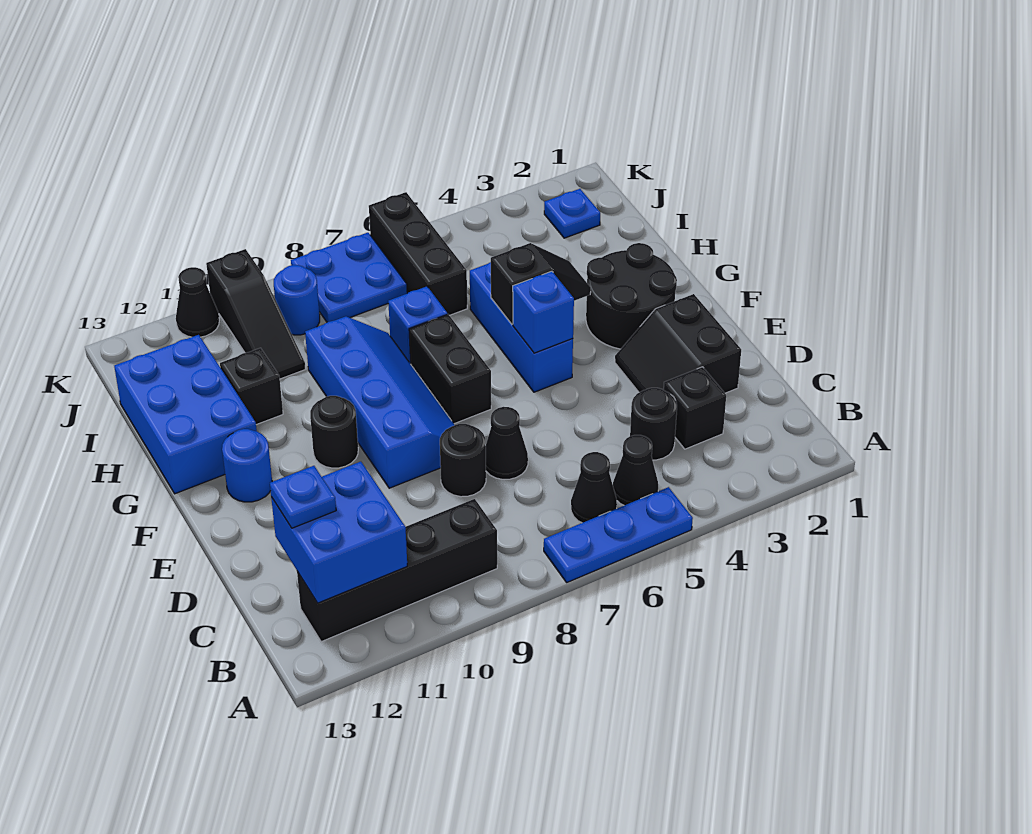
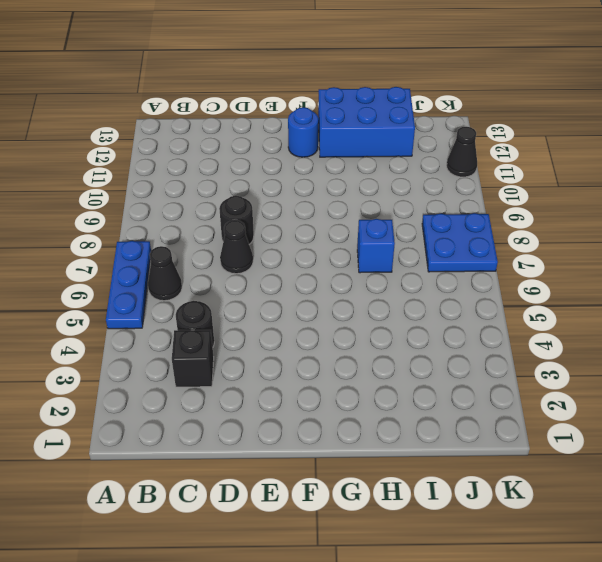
none -> black cone B5 level 1
none -> black brick B9:B12 level 1
none -> black slope D2:E3 level 1 top 2

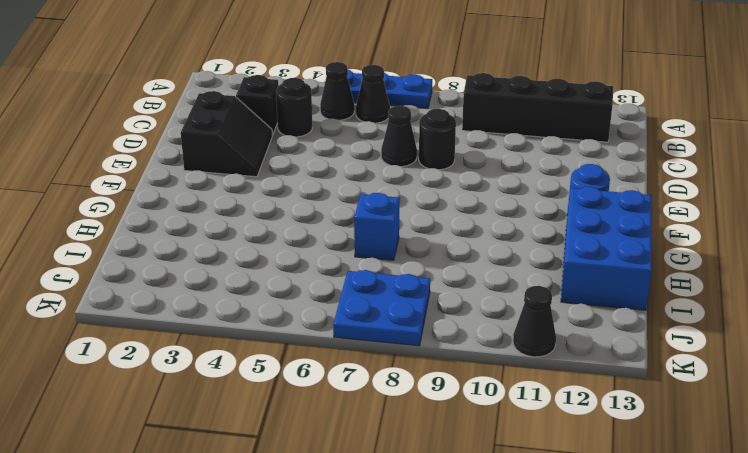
none -> blue slope E8:H9 level 1 top 9
none -> black round brick F2:G3 level 1
none -> blue brick F5:H5 level 1

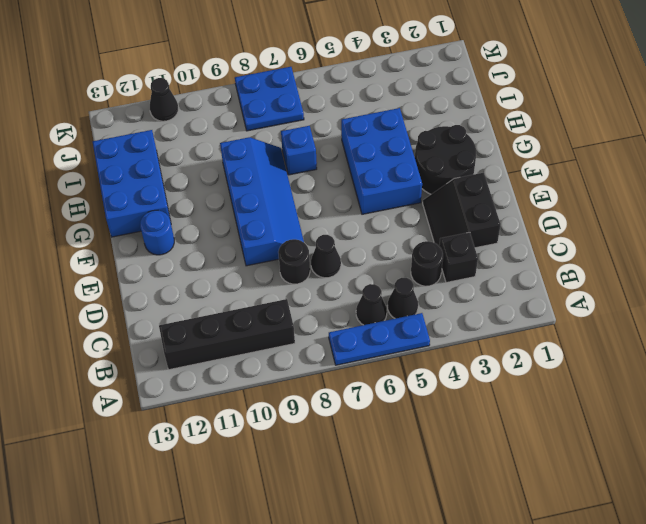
blue brick F4:H5 level 1 -> blue brick F5:H5 level 1
none -> black brick F7:G7 level 1
none -> black round brick F10 level 1
none -> black brick H11 level 1

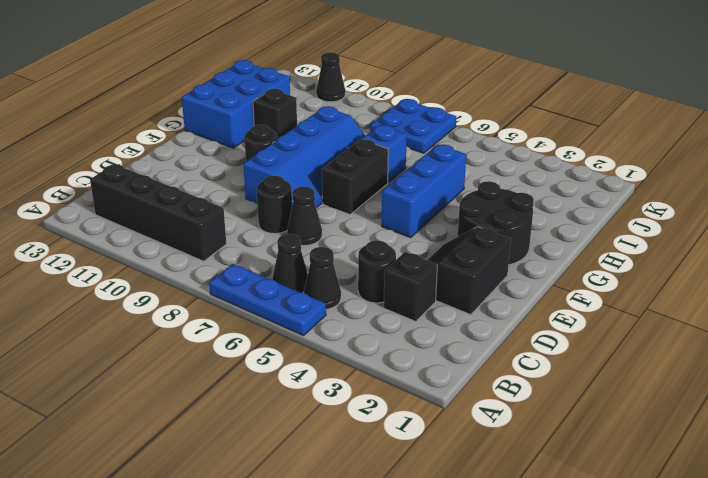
none -> blue round brick F12 level 1
none -> black brick I6:K6 level 1
none -> black slope I10:K10 level 1 top K

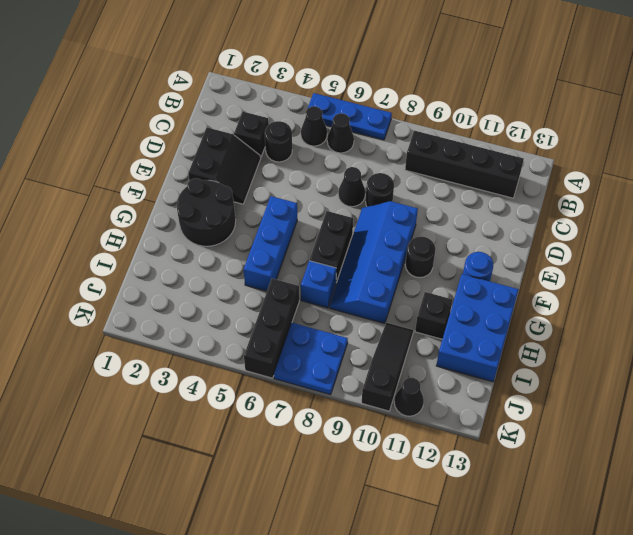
none -> blue plate J2 level 1
none -> blue round brick J9 level 1
none -> blue brick B11:C12 level 2

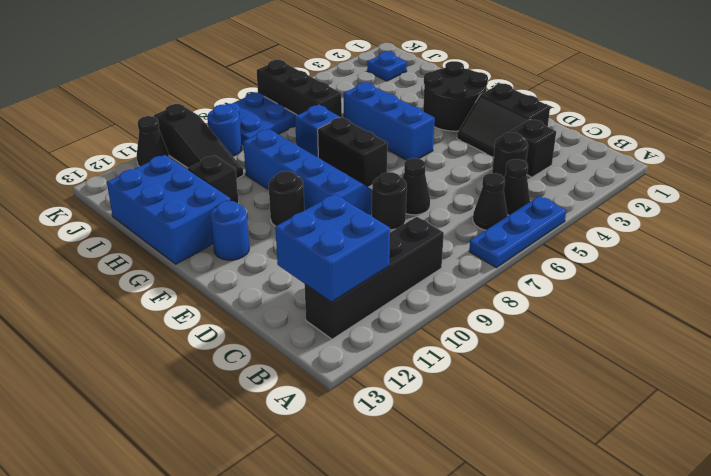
none -> blue brick F5 level 2
none -> black slope G4:G5 level 2 top 5
none -> blue plate C12 level 3

